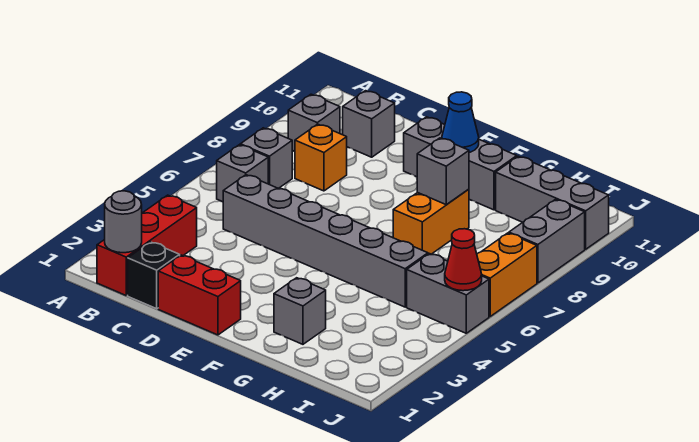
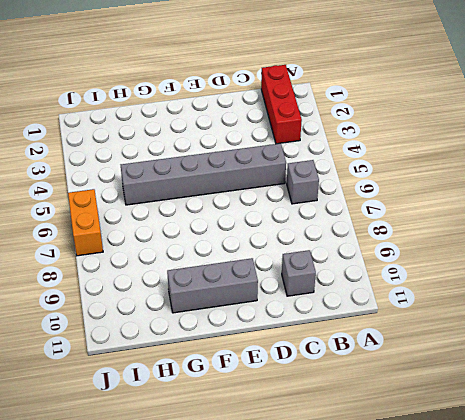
none -> grey brick B7 level 1
none -> grey brick B9 level 1
none -> black brick C1 level 1

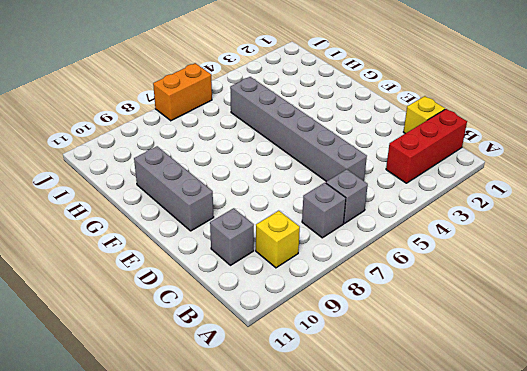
yellow brick B9 level 1 -> grey brick B9 level 1
yellow brick C1 level 1 -> black brick C1 level 1
none -> orange brick C8 level 1
none -> red brick D1:E1 level 1
none -> grey brick G2 level 1

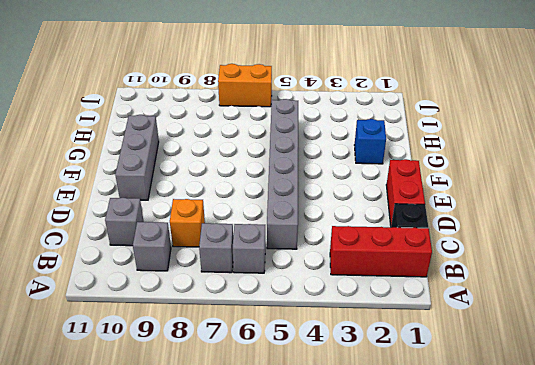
blue brick G2 level 1 -> grey brick G2 level 1
none -> orange brick G7:G8 level 1
none -> grey brick H10:J10 level 1
none -> grey brick I5:J5 level 1

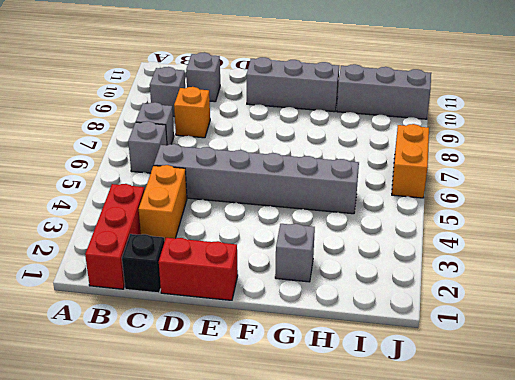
orange brick C3:C4 level 1 -> orange brick G7:G8 level 1
none -> grey brick I5:J5 level 1
none -> grey brick J8:J9 level 1
none -> grey round brick B1 level 2

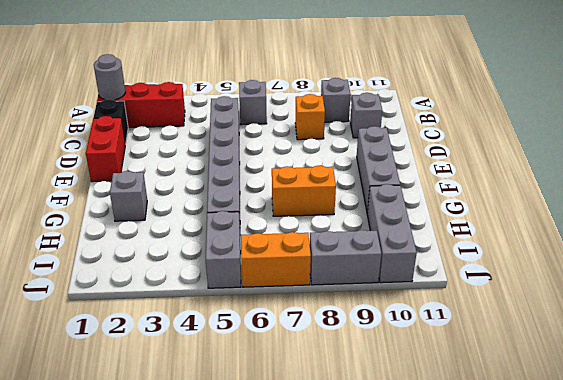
none -> grey brick B7 level 1
none -> blue cone F10 level 2
none -> grey brick G8 level 2

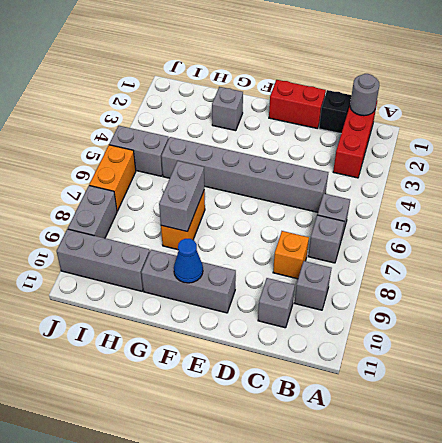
grey brick G7:G8 level 2 -> grey brick G8 level 2
none -> red cone J5 level 2

